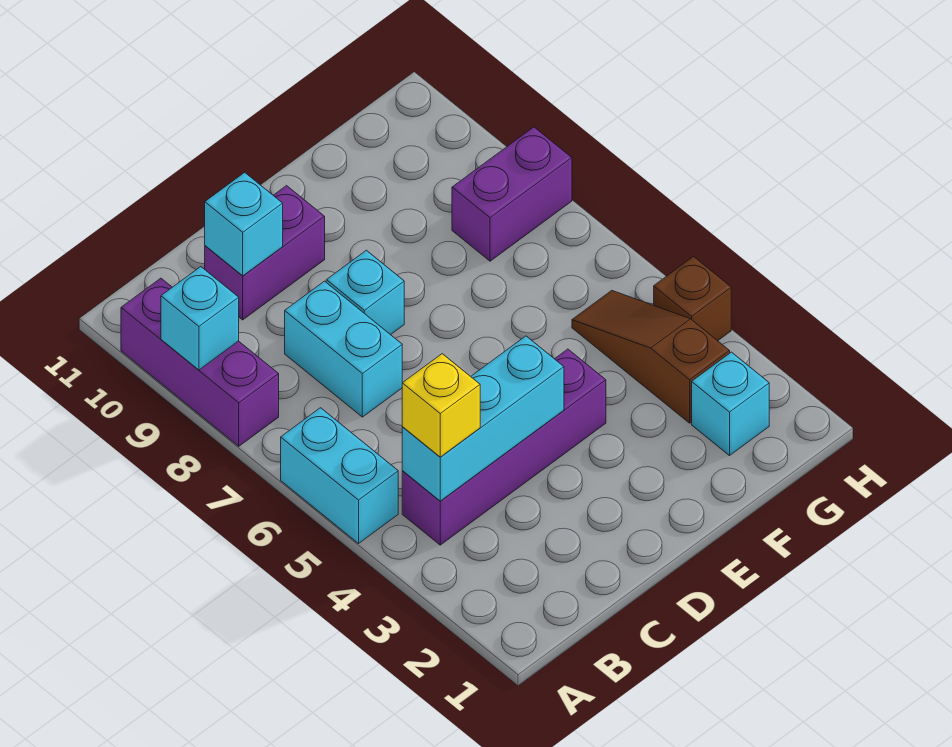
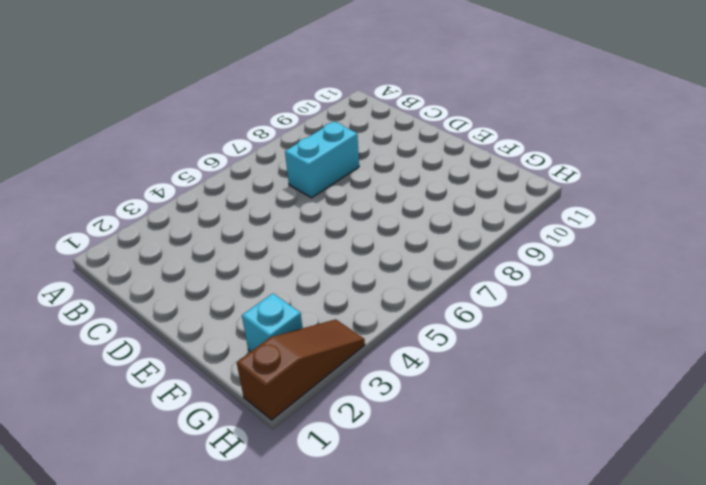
brown slope H1:H3 level 1 top 1 -> brown slope G3:G5 level 1 top 3
none -> cyan brick A5:A6 level 1
none -> purple brick A8:A10 level 1
none -> purple brick B4:E4 level 1

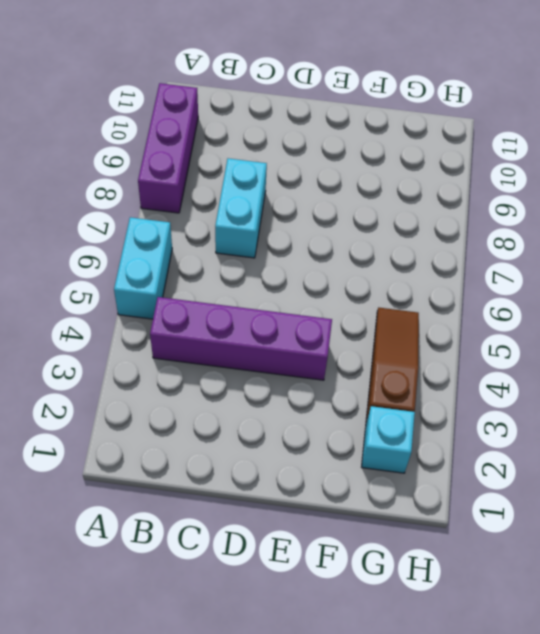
none -> purple brick C10:D10 level 1
none -> cyan brick D8 level 1
none -> purple brick G8:H8 level 1

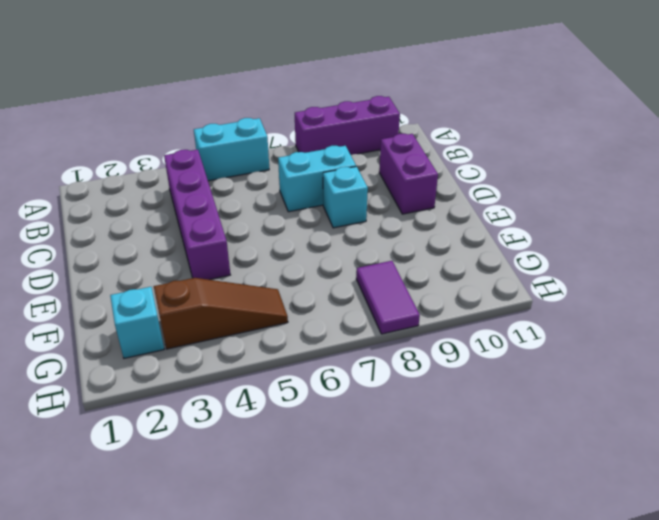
purple tile G8:H8 level 1 -> purple brick G8:H8 level 1
none -> brown brick H4 level 1
none -> cyan brick A9 level 2
none -> cyan brick B4:D4 level 2

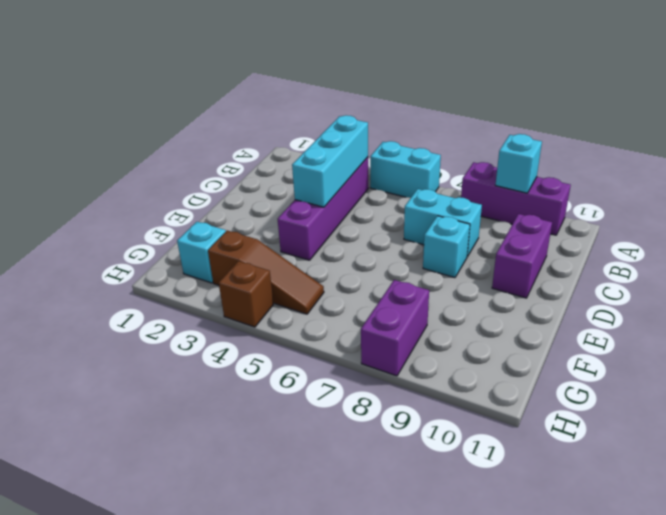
none -> cyan brick C10 level 2
none -> yellow brick B4 level 3

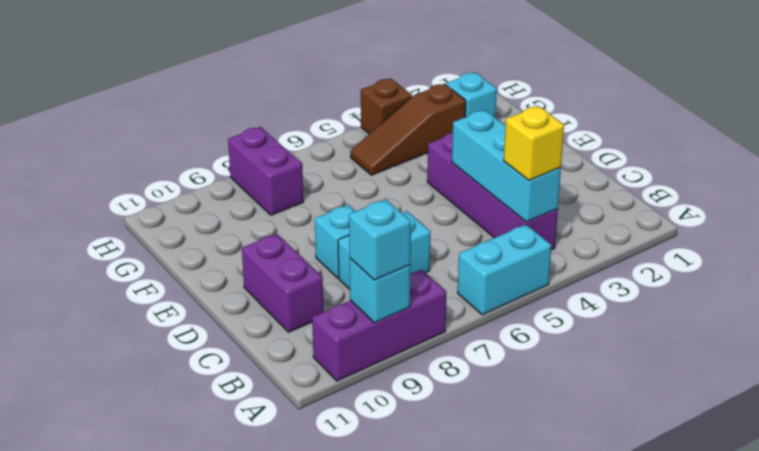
cyan brick A9 level 3 -> cyan brick C10 level 2

